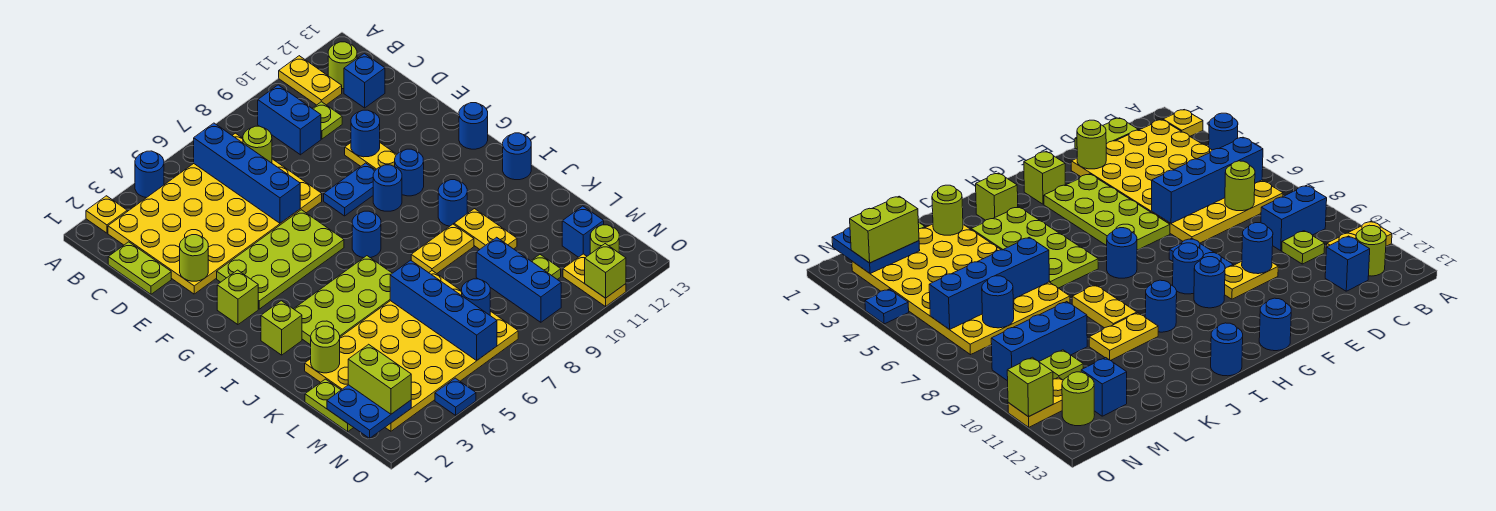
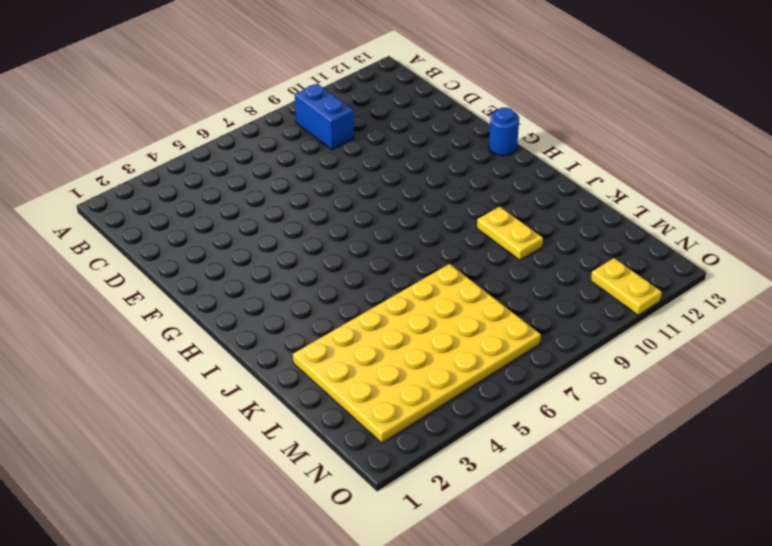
none -> yellow plate A2 level 1
none -> blue round brick A4 level 1
none -> yellow plate A11:B11 level 1
none -> yellow plate B2:E7 level 1

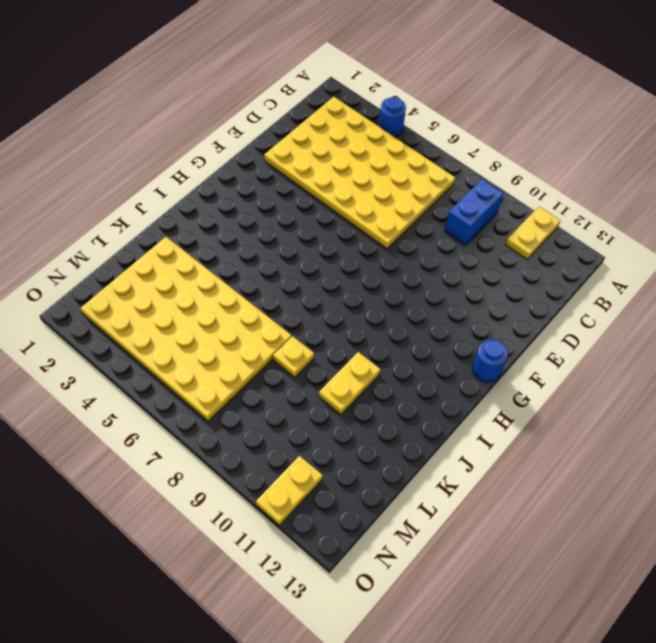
yellow plate K8 level 1 -> yellow plate A2 level 1
none -> lime round brick B12 level 1
none -> lime plate C1:D1 level 1
none -> lime plate C10 level 1
none -> blue brick C12 level 1

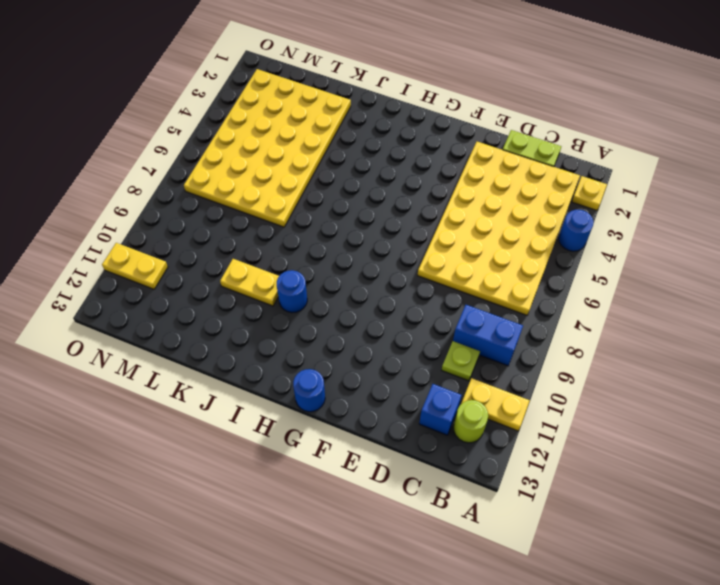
none -> yellow plate E10:F10 level 1
none -> lime plate F3:G6 level 1
none -> blue plate F8:F9 level 1
none -> lime brick G2 level 1

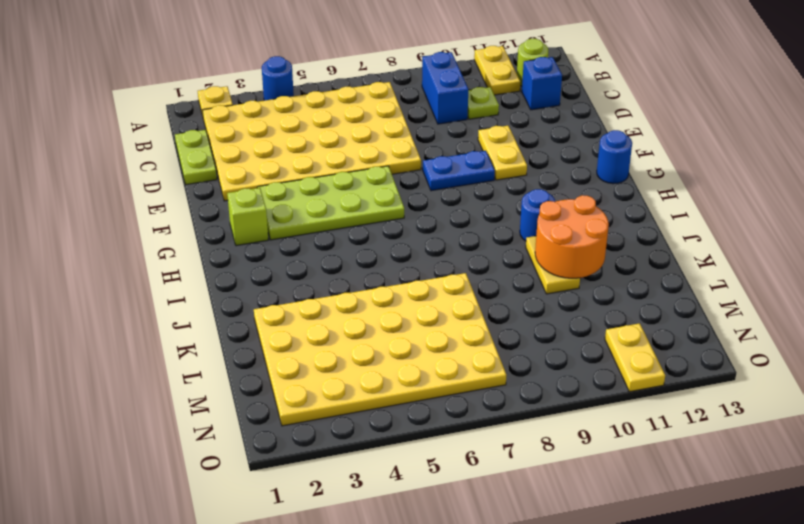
orange round brick J10:K11 level 2 -> none
none -> blue round brick G9 level 1
none -> blue round brick G10 level 1
none -> blue round brick H7 level 1
none -> lime brick I2 level 1

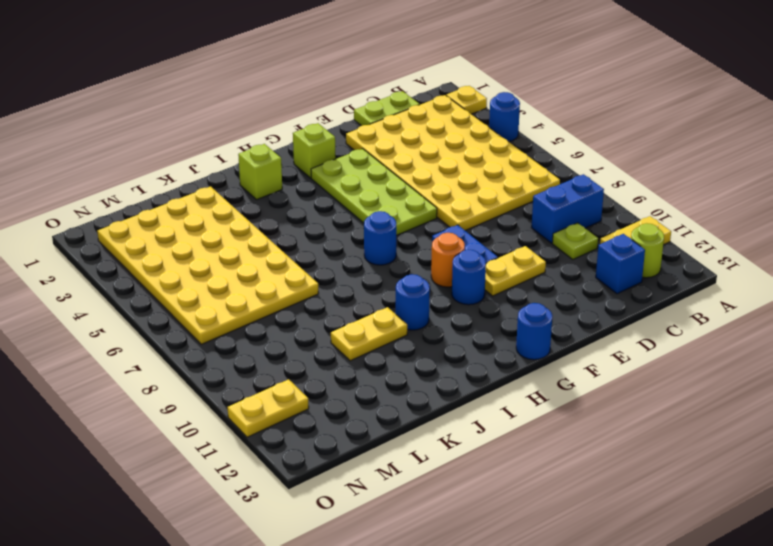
orange round brick G9 level 1 -> blue round brick G9 level 1
none -> lime plate I3:J6 level 1
none -> blue round brick I13 level 1
none -> yellow plate J8:J9 level 1
none -> lime plate L1:M1 level 1

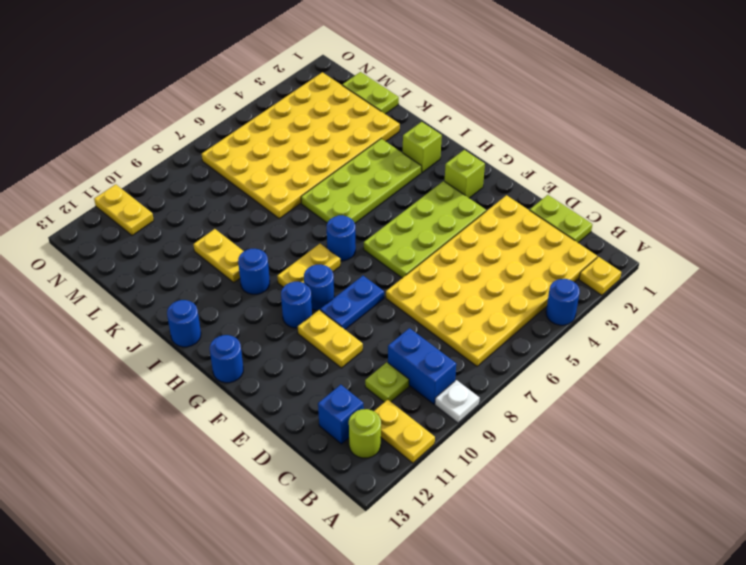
white plate A9 level 1 -> none
yellow plate H8:H9 level 1 -> yellow plate J8:J9 level 1
none -> blue brick L9:N9 level 1
none -> lime plate M10 level 1
none -> blue brick M12 level 1
none -> lime round brick N12 level 1

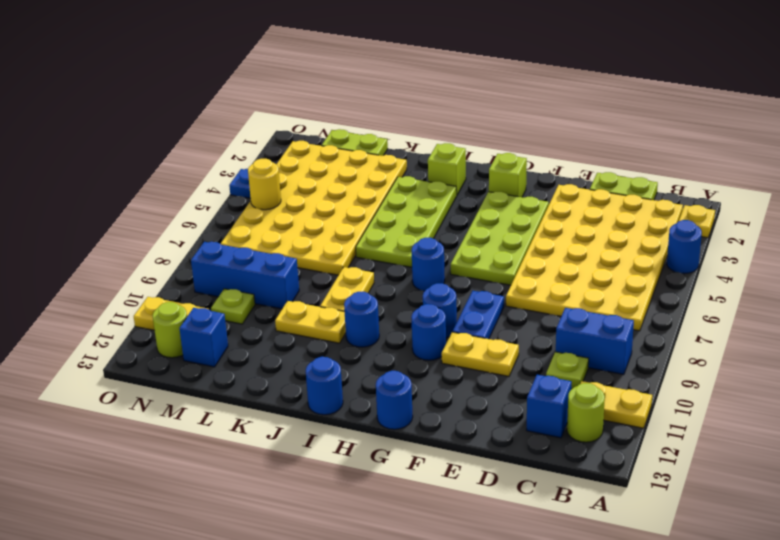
yellow round brick N5 level 2 -> none
none -> blue brick B6:E6 level 2
none -> lime round brick C7 level 2
none -> lime round brick E2 level 2
none -> blue round brick E10 level 2

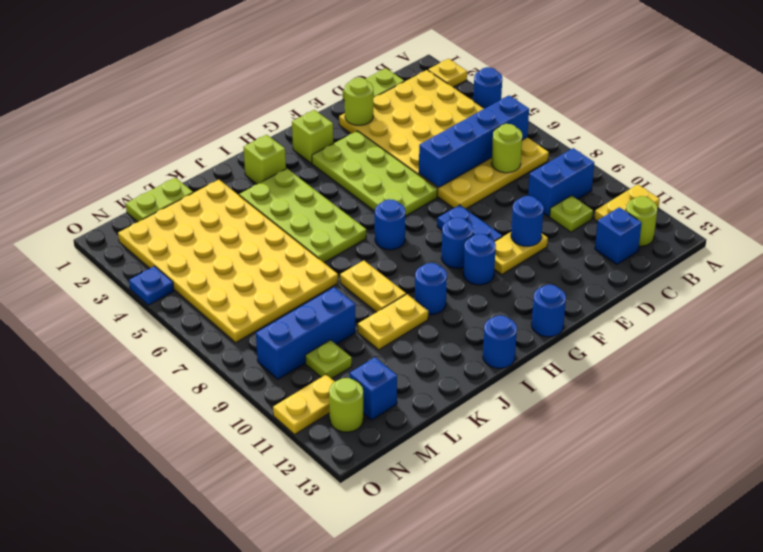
none -> lime round brick K2 level 2
none -> blue brick K6:N6 level 2
none -> blue plate M1:N2 level 2
none -> blue round brick M7 level 2

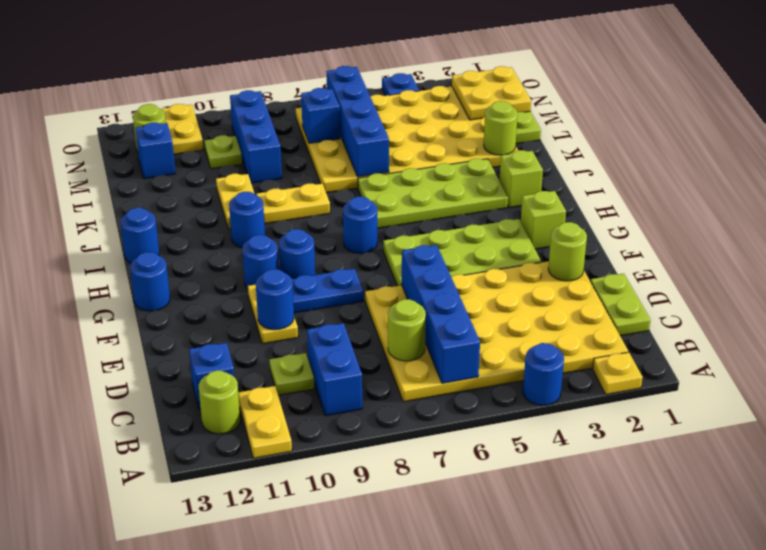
yellow plate M1:N2 level 2 -> blue plate M1:N2 level 2
blue brick M7 level 2 -> blue round brick M7 level 2
none -> lime brick O11 level 2
none -> lime brick M2:N2 level 3

